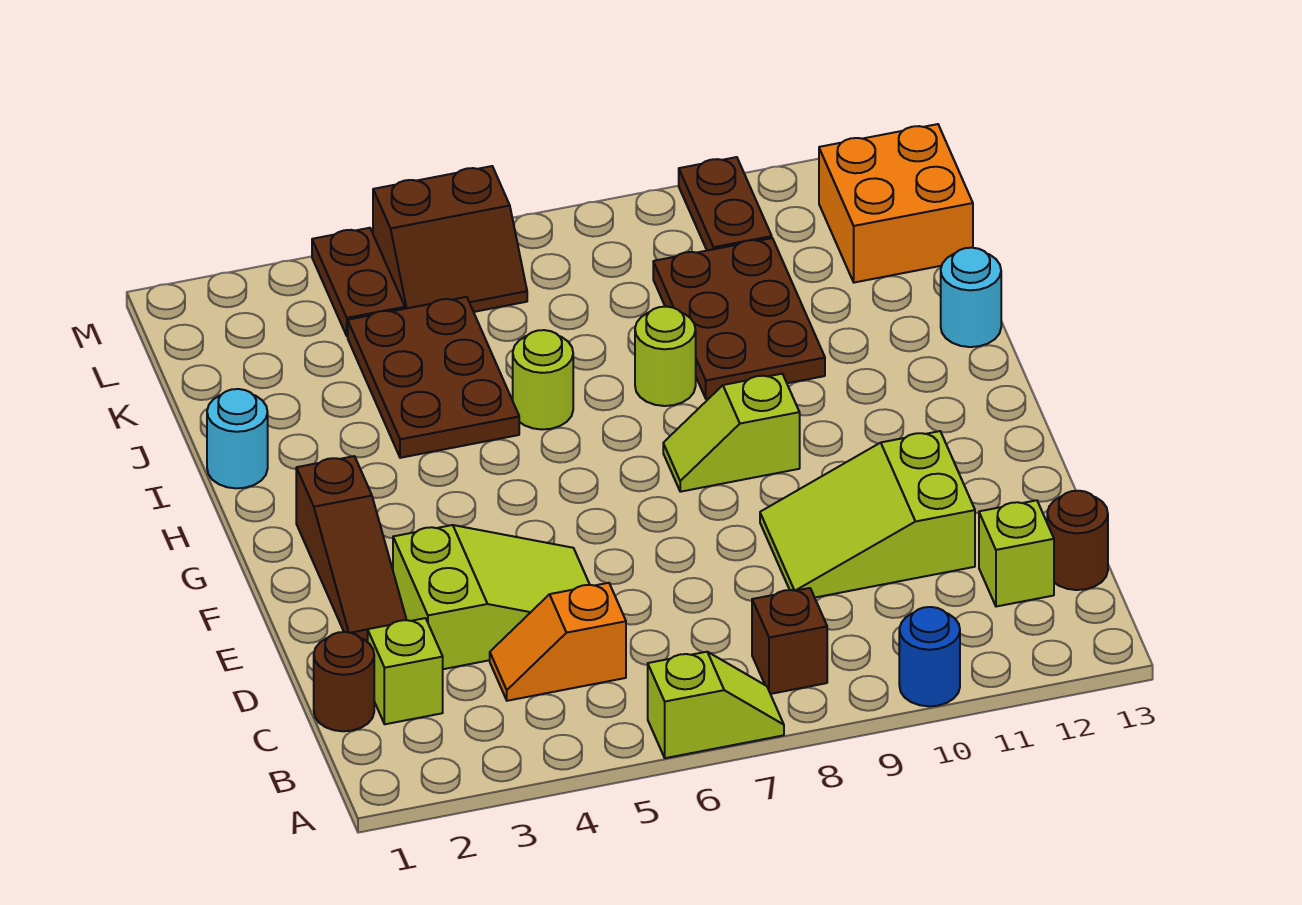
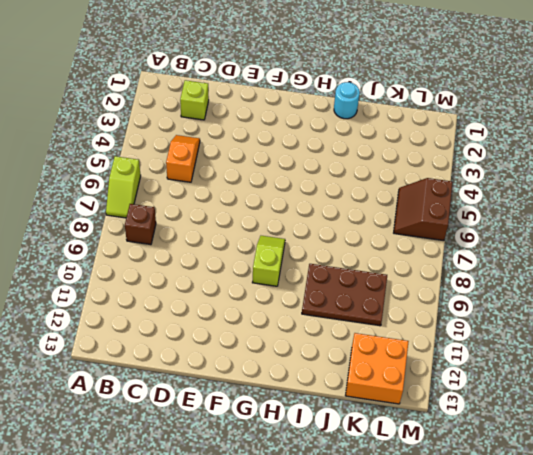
none -> blue round brick A10 level 1
none -> brown round brick C1 level 1
none -> lime brick C12 level 1

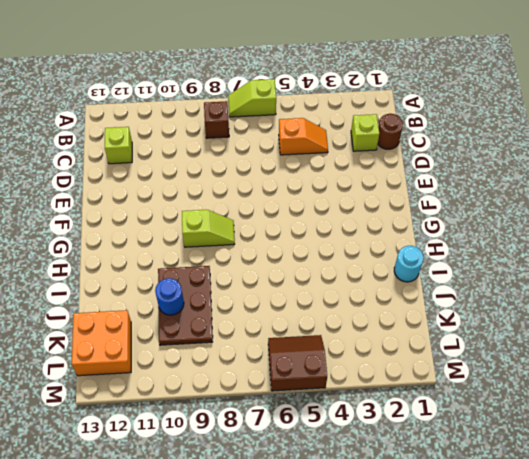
blue round brick J10 level 2 -> blue round brick A10 level 1
none -> brown round brick C13 level 1
none -> lime slope D3:E5 level 1 top 3
none -> lime slope D9:E11 level 1 top 11

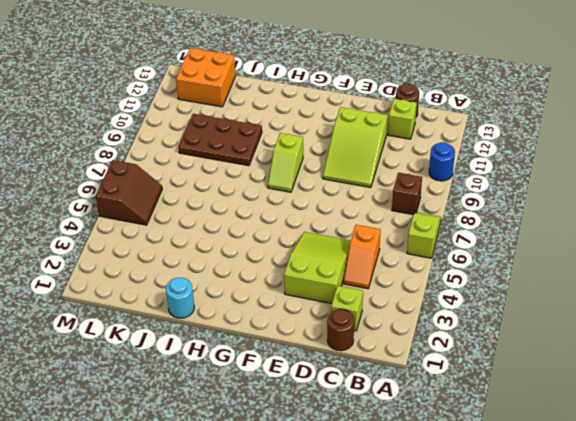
none -> brown slope E2:G2 level 1 top G
none -> brown plate I4:K5 level 1
none -> lime round brick I6 level 1

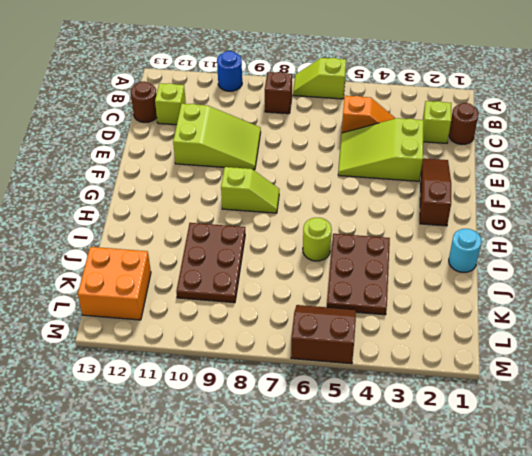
none -> lime round brick I8 level 1
none -> cyan round brick I13 level 1
none -> brown plate L4:M4 level 1

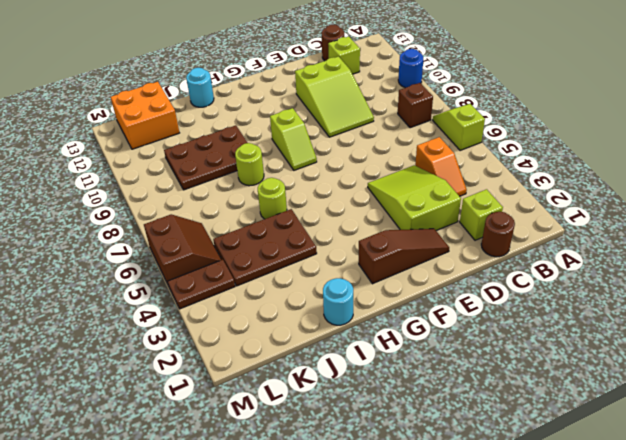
none -> brown plate L10:M10 level 1

